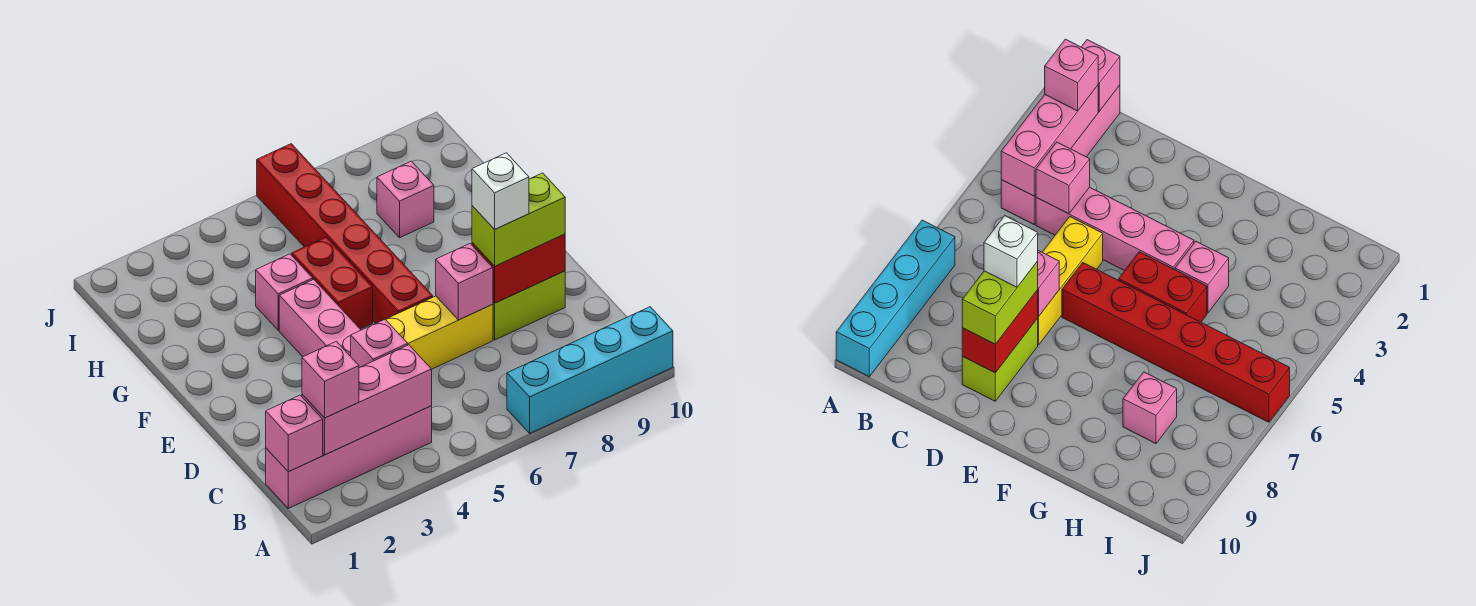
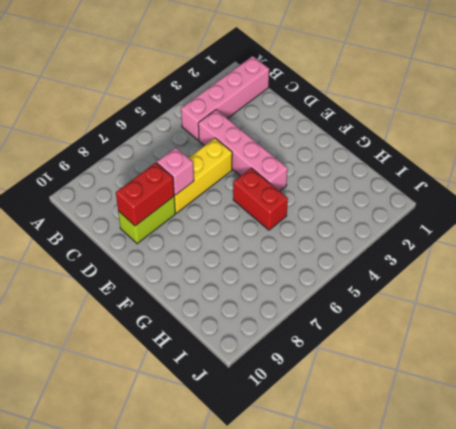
none -> cyan brick A7:A10 level 1
none -> red brick E6:J6 level 1
none -> pink brick G4 level 1

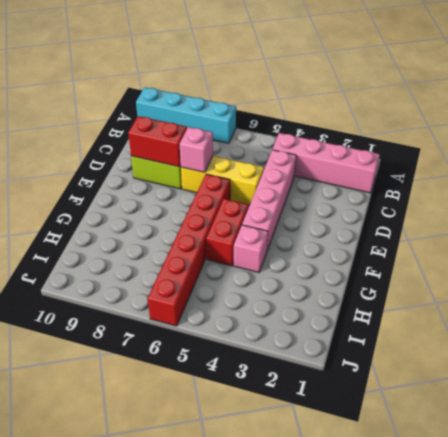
none -> pink brick H8 level 1
none -> pink brick B1 level 2
none -> pink brick B2:B4 level 2

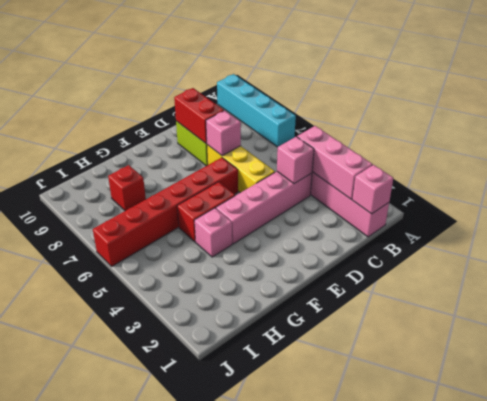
red brick H8 level 1 -> pink brick H8 level 1
none -> pink brick B2 level 3
none -> lime brick D8:D9 level 3
none -> white brick D8 level 4

